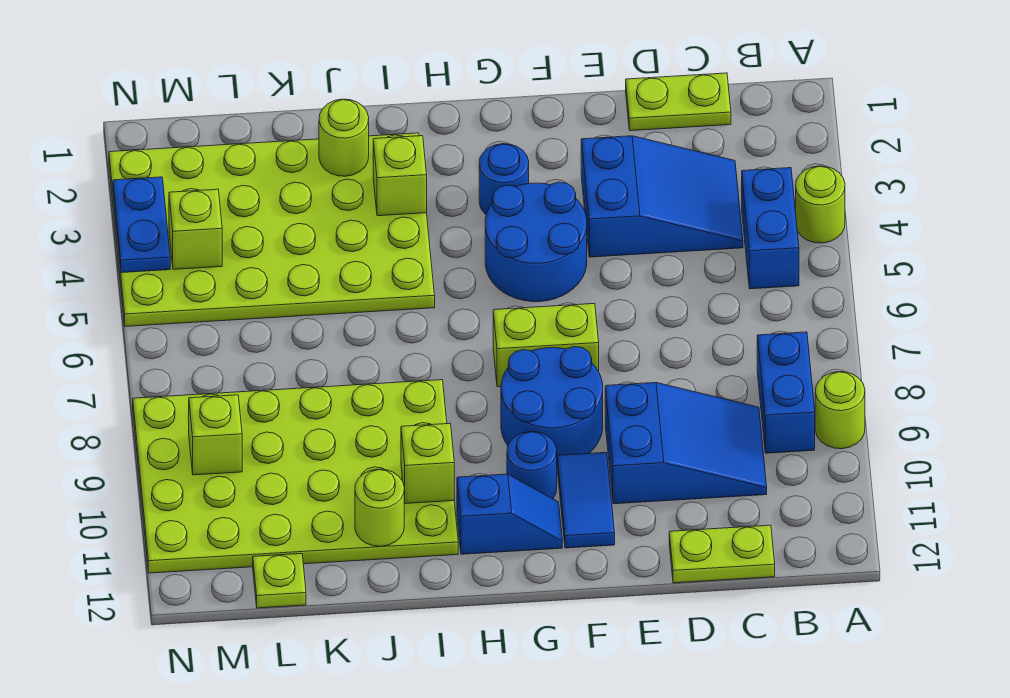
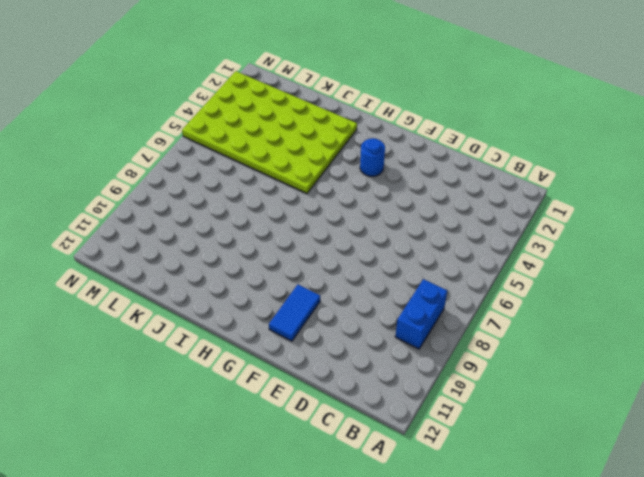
none -> lime round brick A4 level 1
none -> lime round brick A9 level 1
none -> blue brick B4:B5 level 1

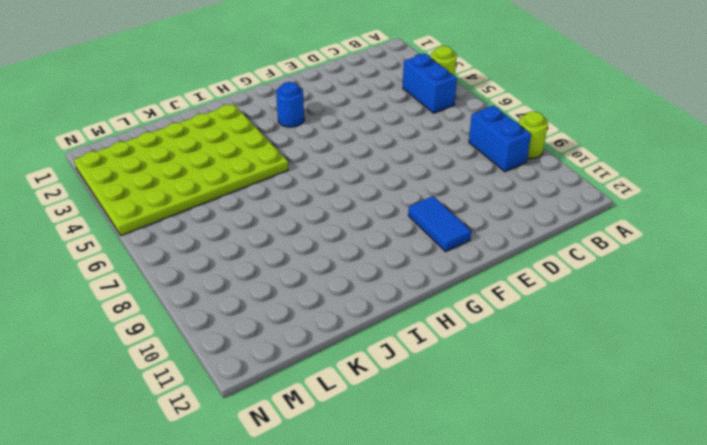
none -> lime plate C1:D1 level 1
none -> blue slope C3:E4 level 1 top E
none -> blue slope C9:E10 level 1 top E

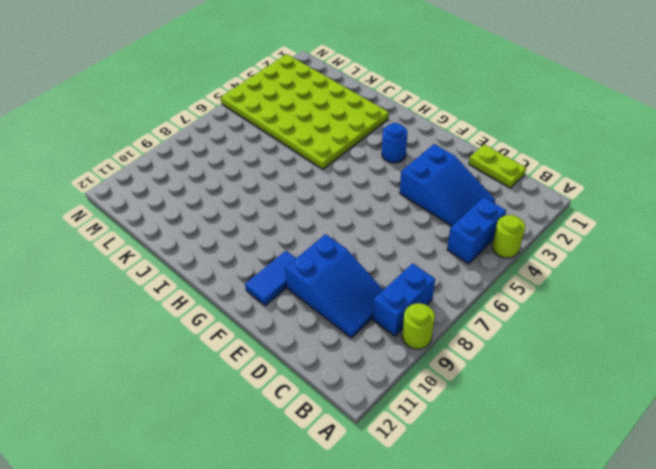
none -> lime plate C12:D12 level 1
none -> blue round brick F4:G5 level 1
none -> lime brick F7:G7 level 1

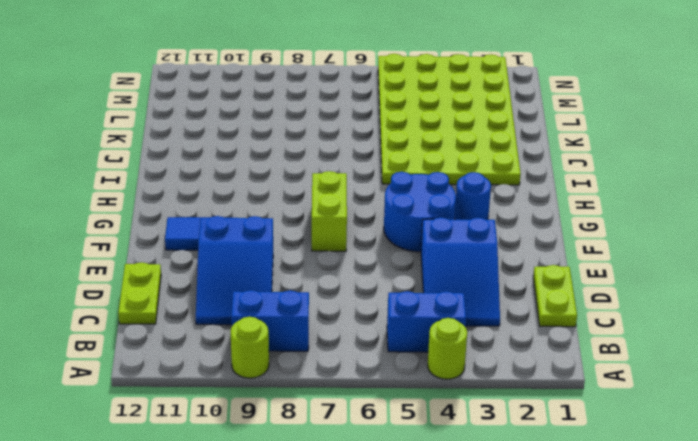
none -> blue round brick F8:G9 level 1
none -> blue round brick G10 level 1
none -> blue slope G11:H11 level 1 top H

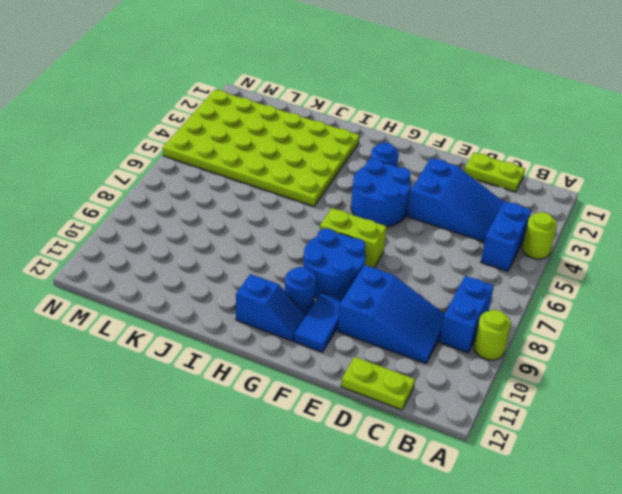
none -> lime plate I8:N11 level 1
none -> lime plate L12 level 1
none -> lime brick I3 level 2

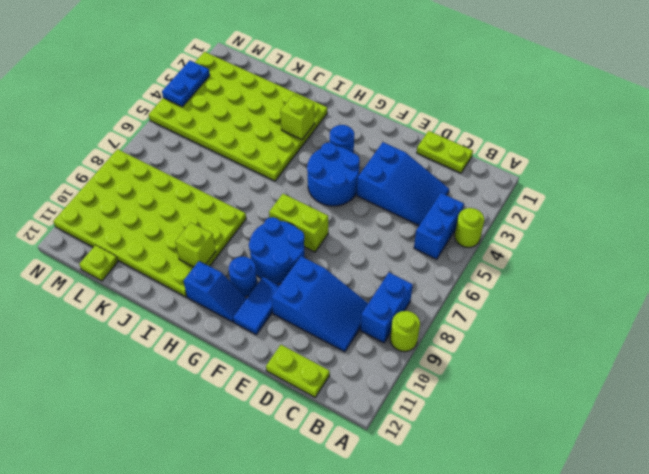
none -> lime round brick J2 level 2
none -> lime round brick J11 level 2
none -> lime brick M4 level 2

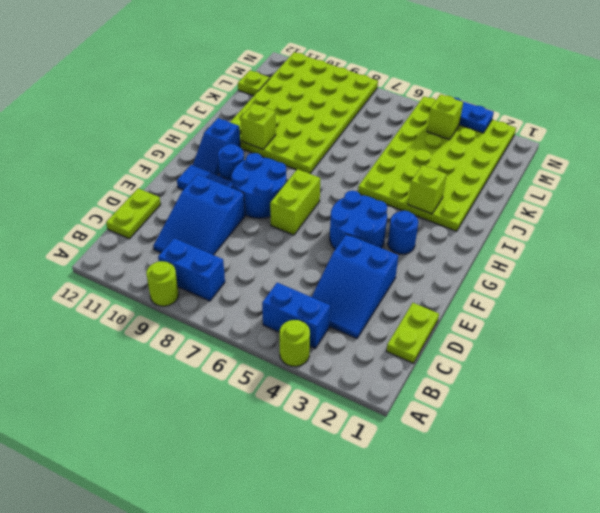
none -> lime round brick J2 level 2
none -> lime round brick J11 level 2
none -> lime brick M9 level 2

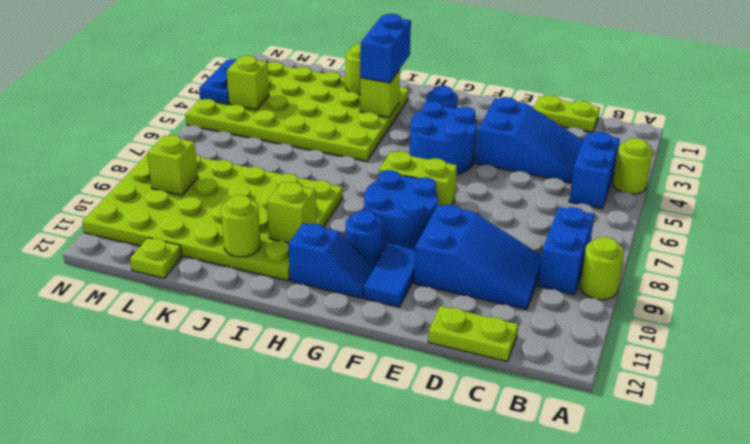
blue brick I2:I3 level 3 -> none

